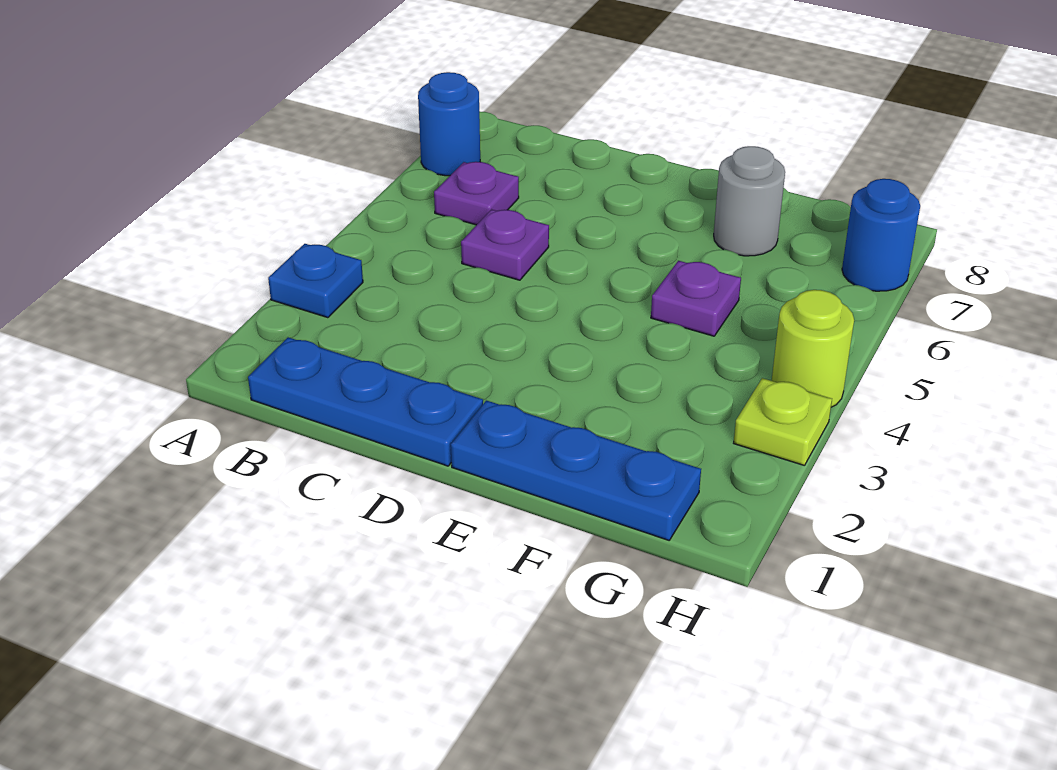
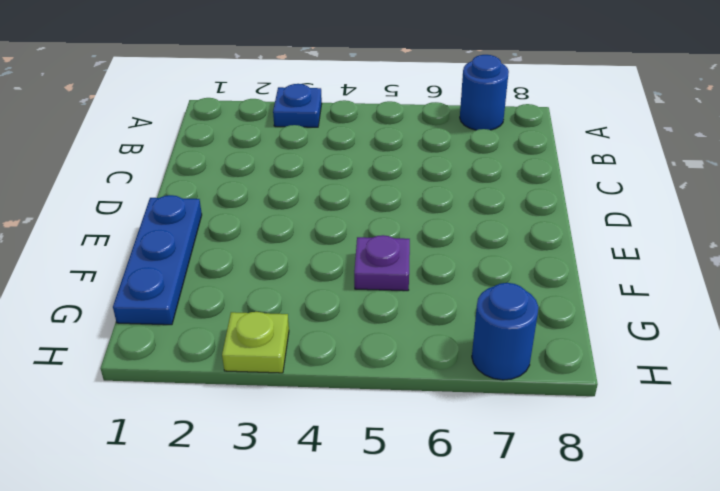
none -> blue plate B1:D1 level 1
none -> purple plate B6 level 1

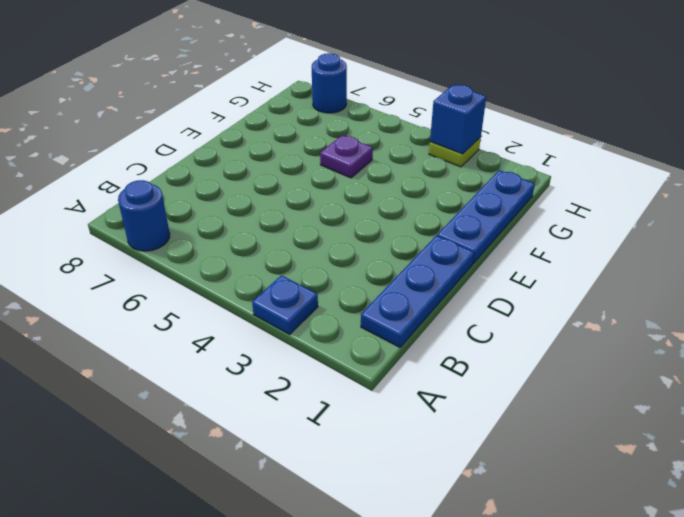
blue brick H3 level 2 -> none
none -> purple plate B6 level 1
none -> purple plate C5 level 1

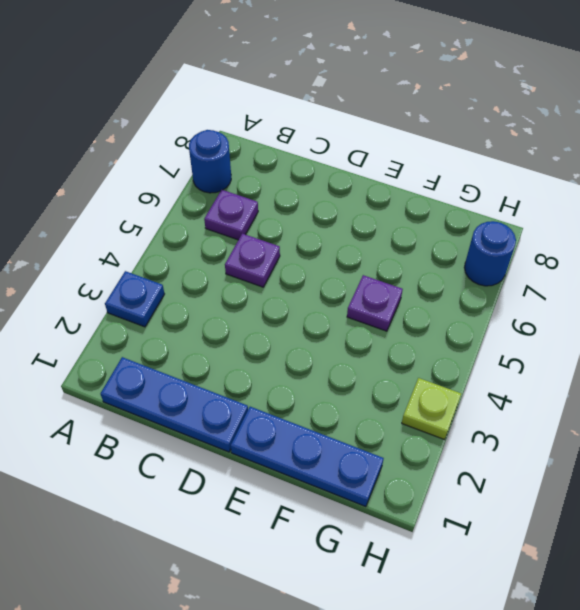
none -> grey round brick F7 level 1
none -> lime round brick H4 level 1

